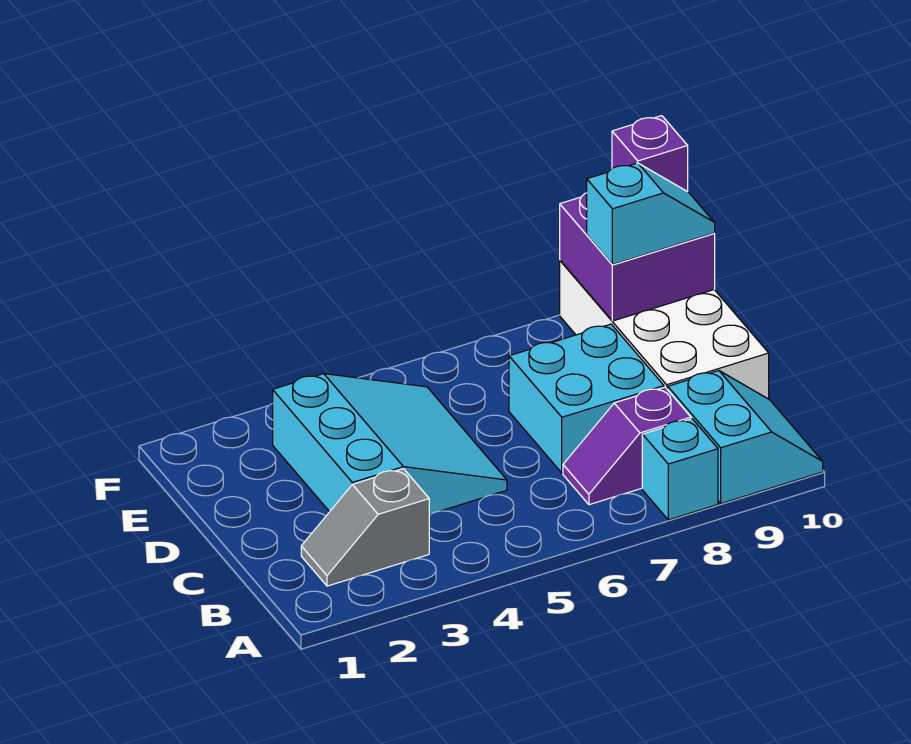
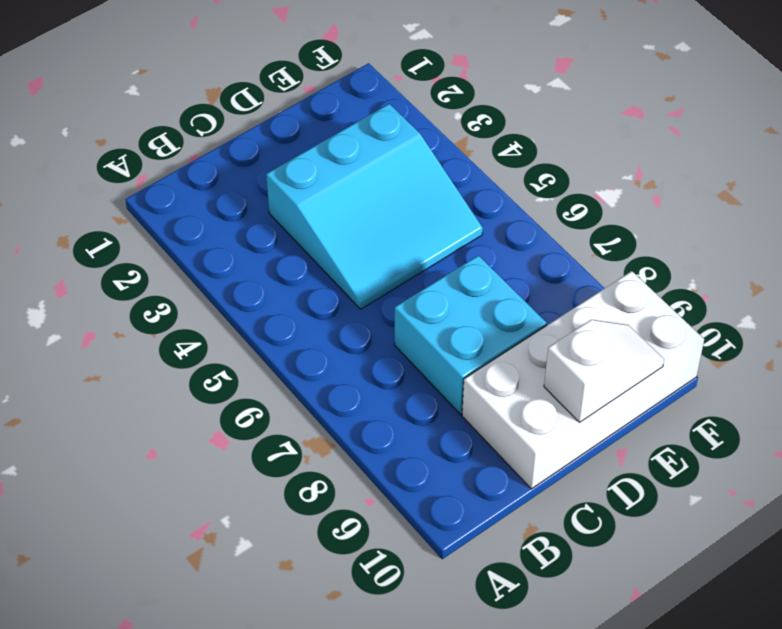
white slope D10:E10 level 2 top D -> purple brick E9:F10 level 2
none -> cyan brick A8 level 1
none -> cyan slope A9:B10 level 1 top 9

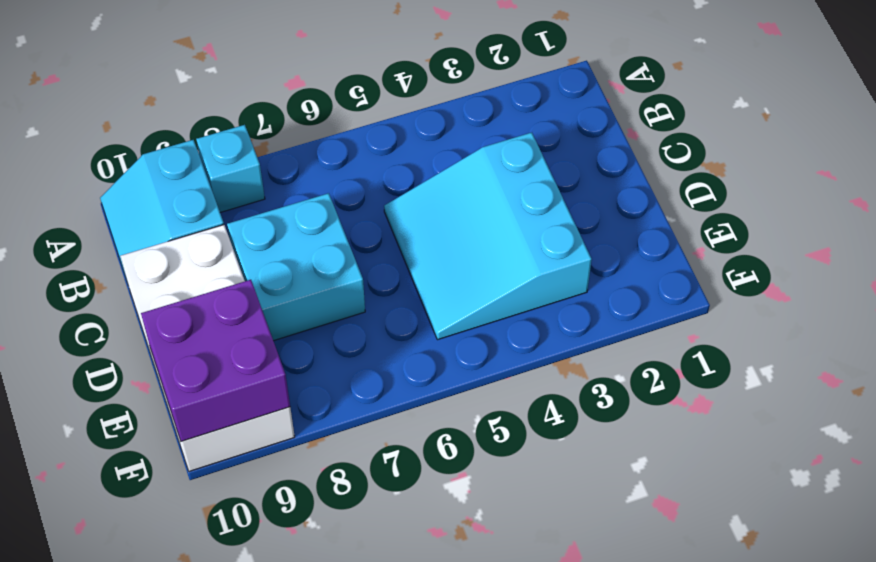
none -> grey slope B2:B3 level 1 top 3
none -> purple slope B7:B8 level 1 top 8

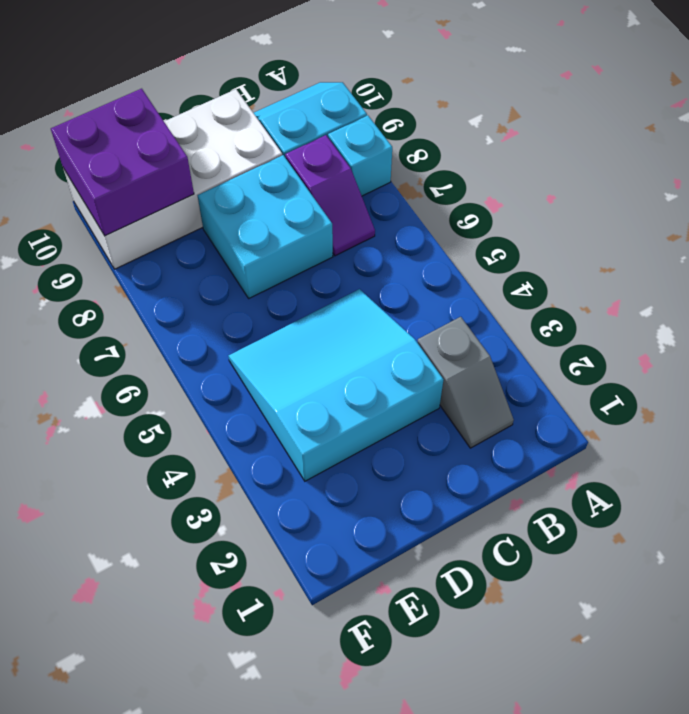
none -> cyan slope E9:E10 level 3 top 9
none -> purple brick F10 level 3

